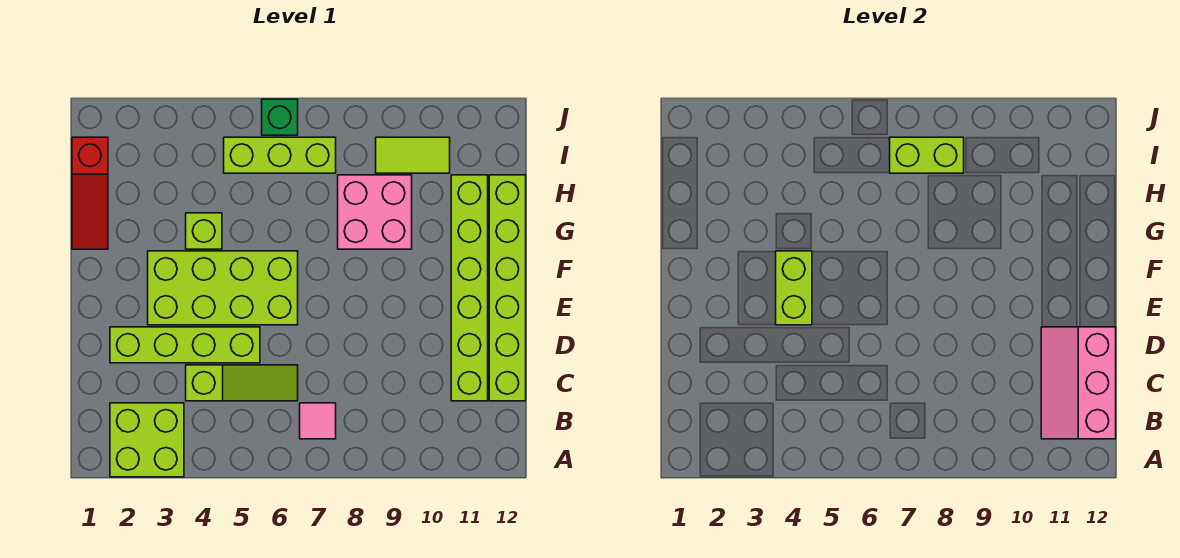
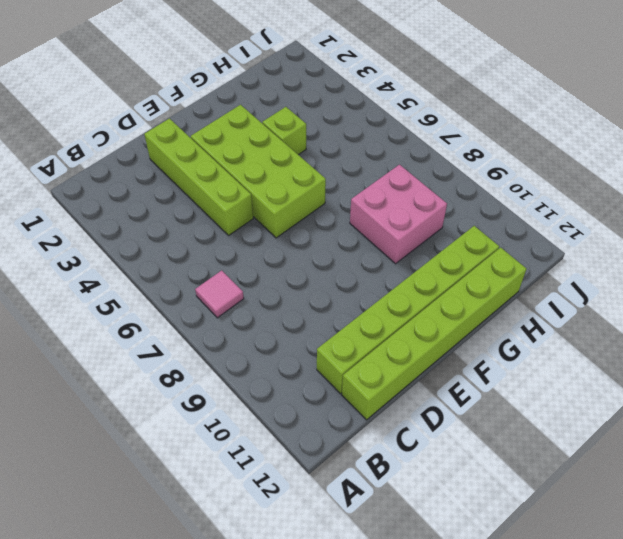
none -> lime brick A2:B3 level 1
none -> lime slope C4:C6 level 1 top 4
none -> red slope G1:I1 level 1 top I

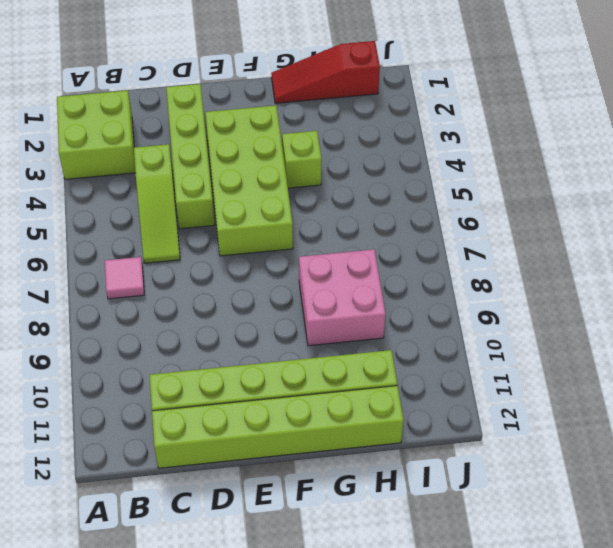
none -> lime brick I5:I7 level 1
none -> lime tile I9:I10 level 1
none -> green brick J6 level 1

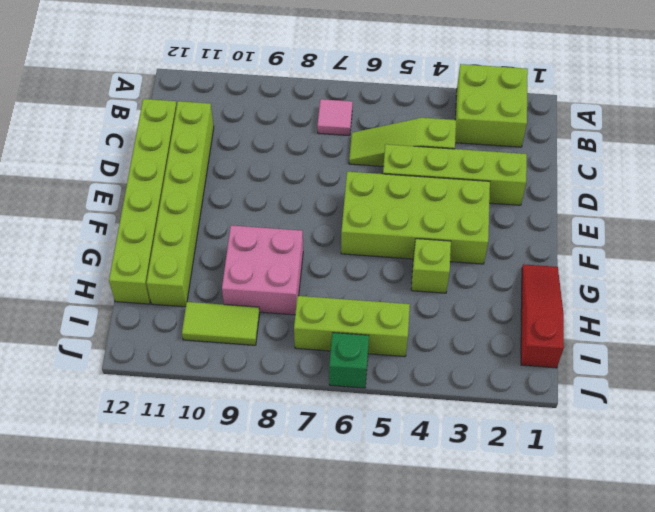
none -> pink slope B11:D12 level 2 top 12
none -> lime brick E4:F4 level 2
none -> lime brick I7:I8 level 2

